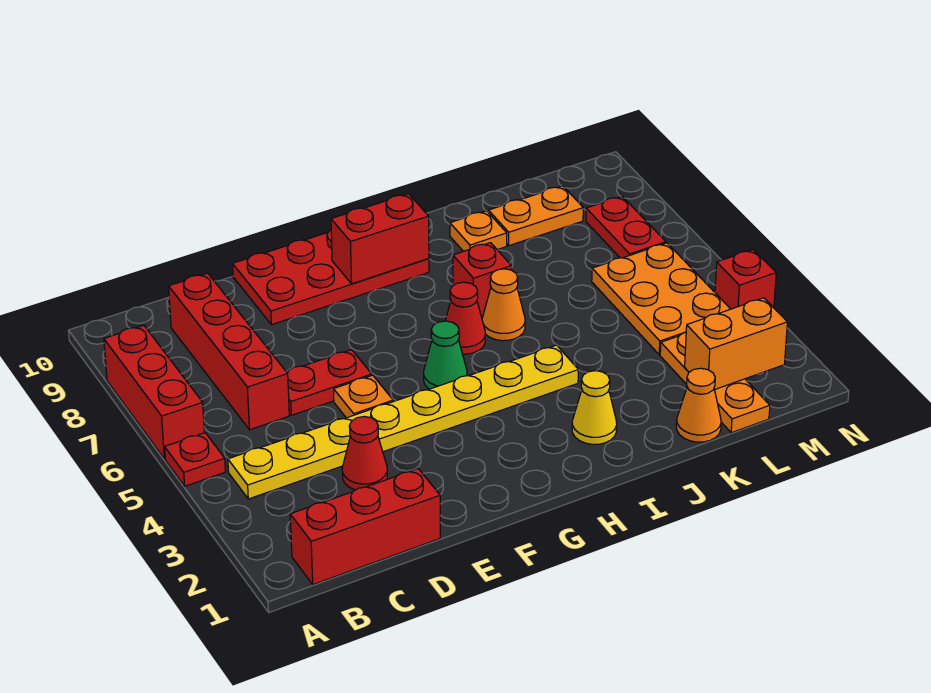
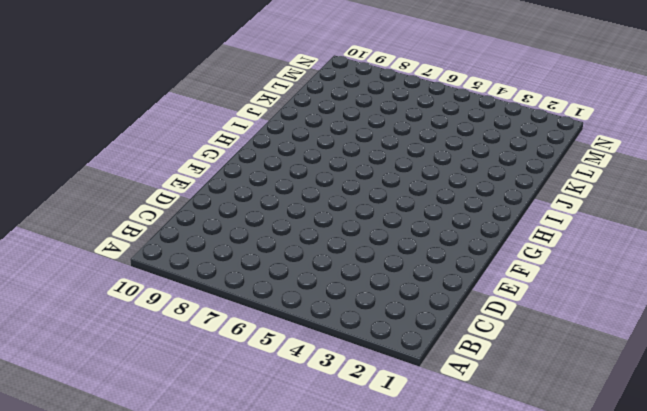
none -> red plate A5 level 1
none -> red brick A6:A8 level 1
none -> red brick B1:D1 level 1

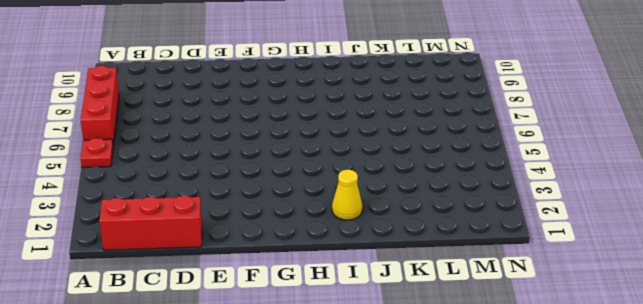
none -> yellow plate B4:I4 level 1
none -> red brick C6:C9 level 1
none -> red cone D3 level 1

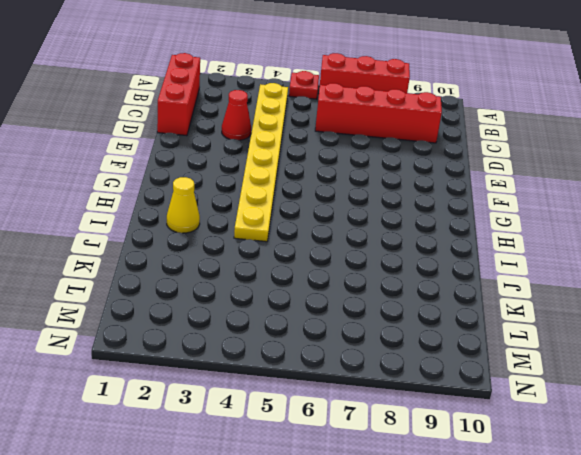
none -> red plate D6:E6 level 1
none -> orange plate E5 level 1
none -> red plate E9:H10 level 1

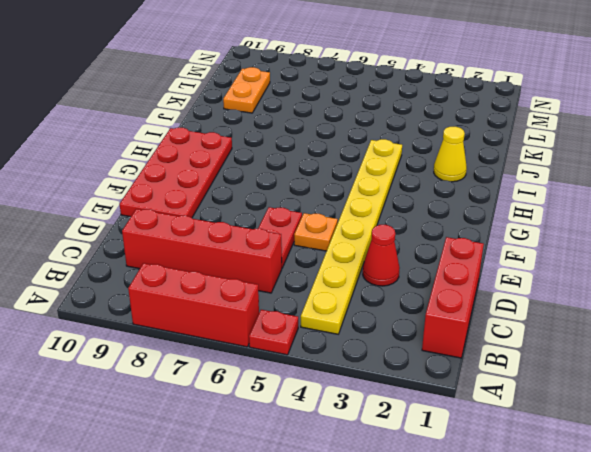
none -> green cone G5 level 1
none -> red cone H6 level 1
none -> orange cone I6 level 1

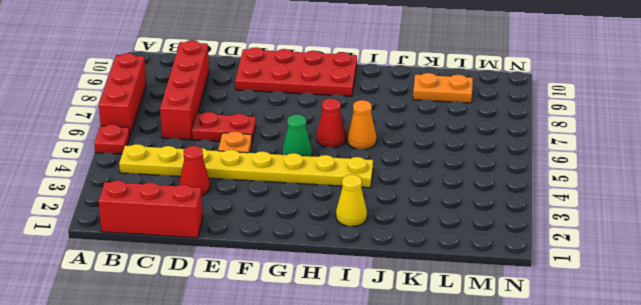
none -> red brick I7 level 1
none -> orange plate J9 level 1
none -> orange cone K1 level 1

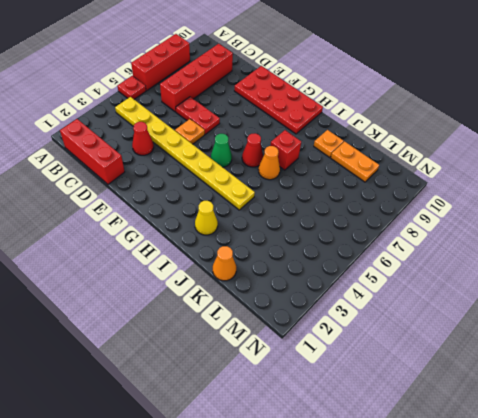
none -> orange plate L1:L3 level 1
none -> orange plate L4:M6 level 1
none -> red plate M7:M8 level 1

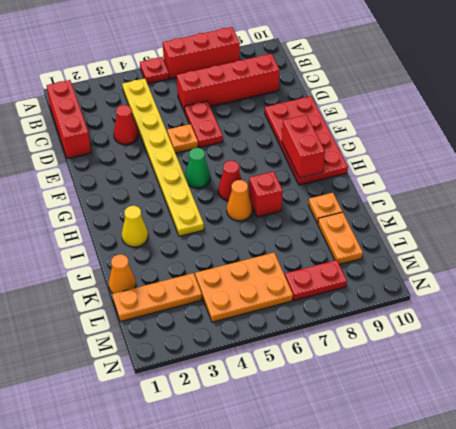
none -> red brick N4 level 1
none -> orange brick L2:M2 level 2

